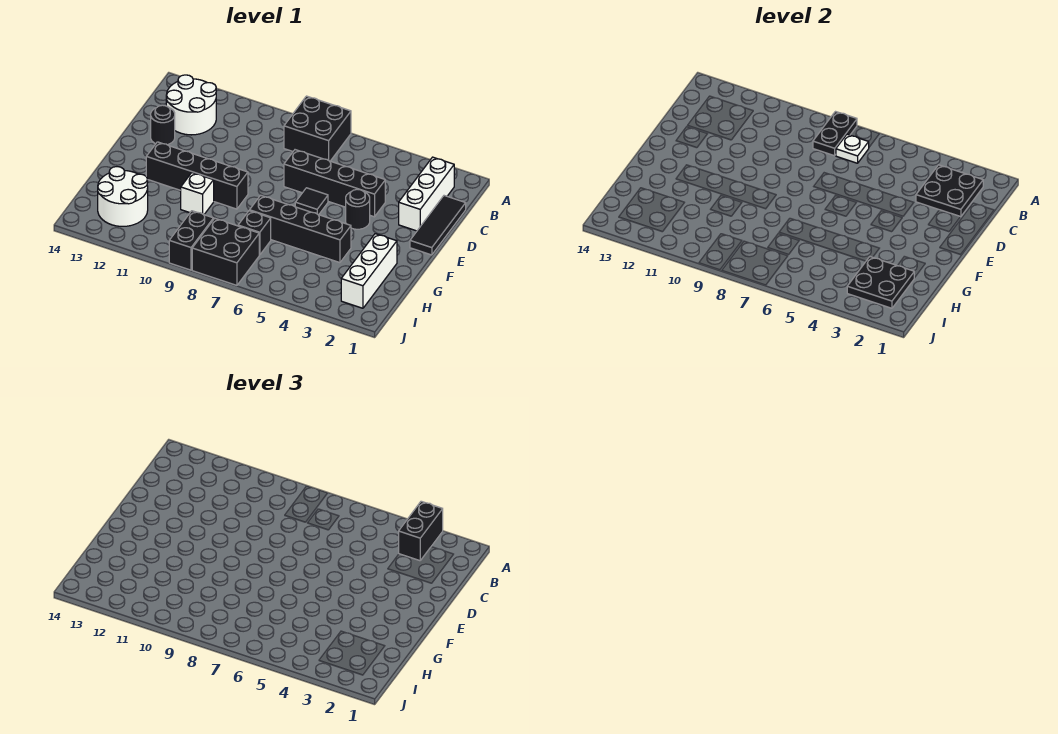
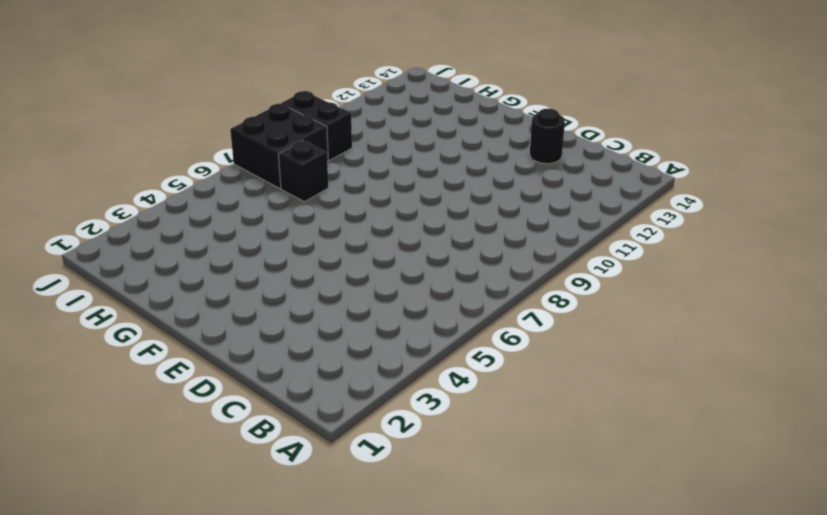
none -> black brick A7:B8 level 1
none -> white brick B2:D2 level 1
none -> white round brick B12:C13 level 1

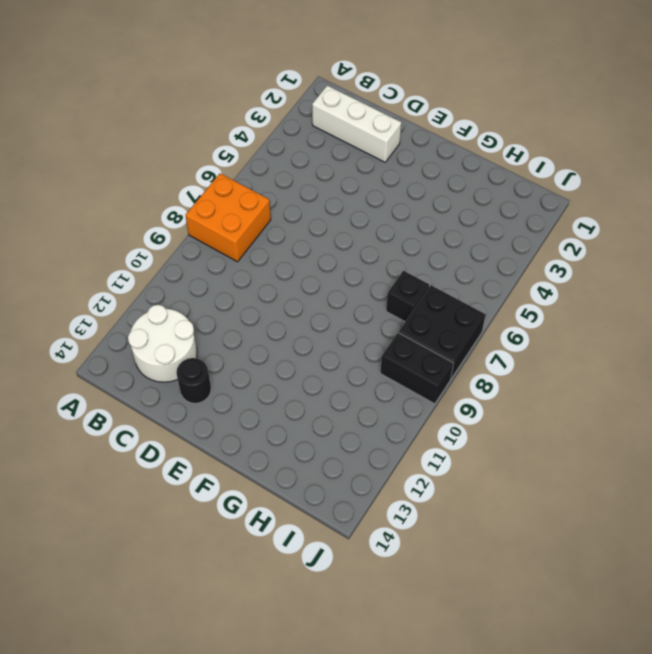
orange brick A7:B8 level 1 -> black brick A7:B8 level 1
none -> black tile C1:E1 level 1
none -> black brick D4:D7 level 1
none -> black round brick E4 level 1

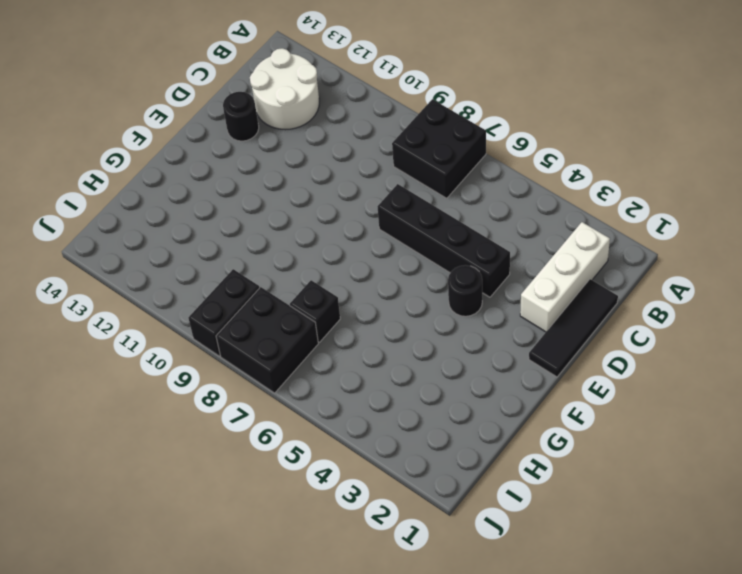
none -> black tile E6 level 1
none -> black brick F9:F12 level 1
none -> white brick G2:I2 level 1

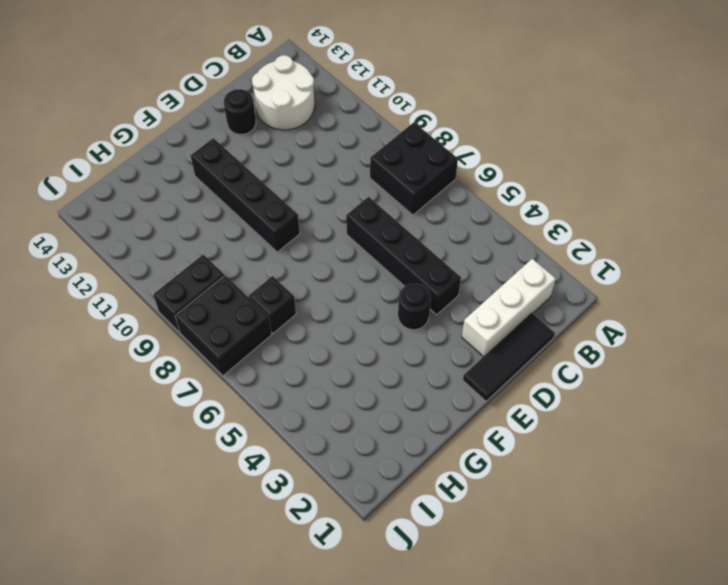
none -> black tile E6 level 1
none -> white brick G2:I2 level 1
none -> black brick G4:G7 level 1

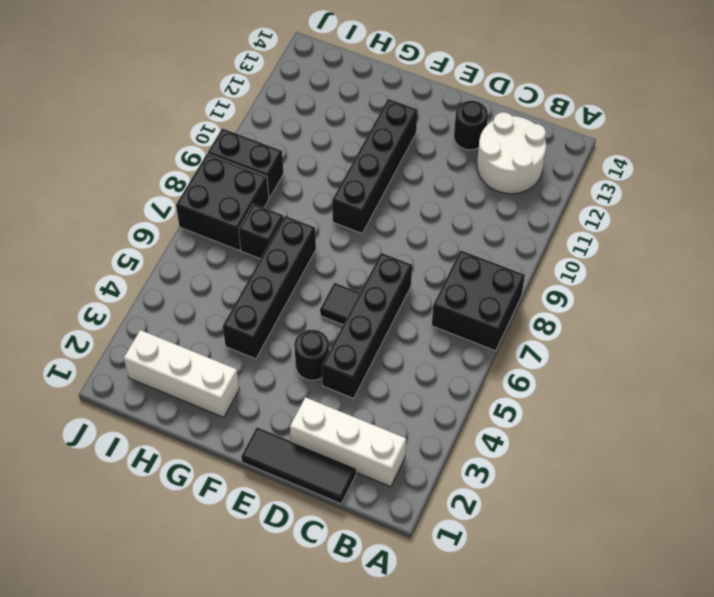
none -> white brick G10 level 1
none -> white round brick H12:I13 level 1
none -> black plate A8:B8 level 2

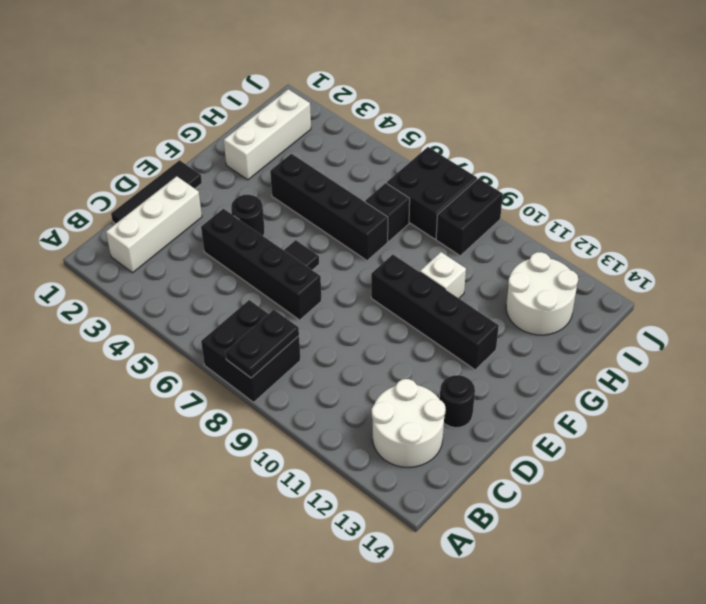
none -> black plate B2:C3 level 2
none -> white plate B7 level 2
none -> black plate H2:I3 level 2

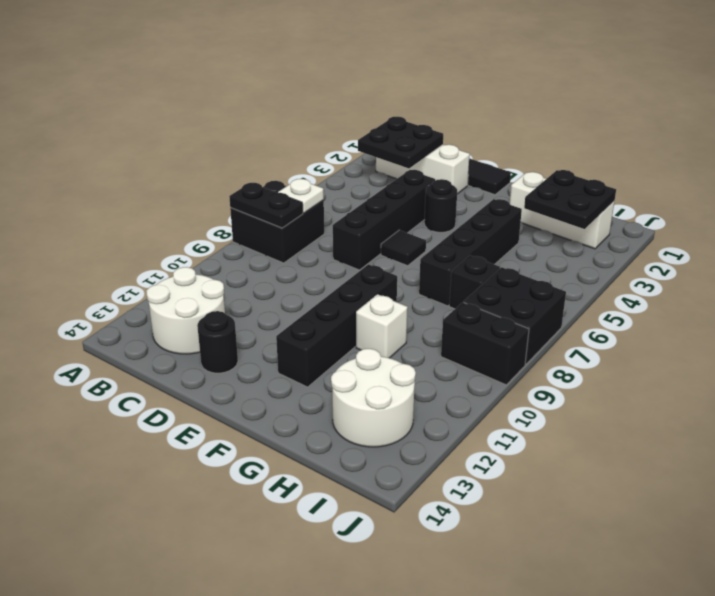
none -> black brick A3:B3 level 3

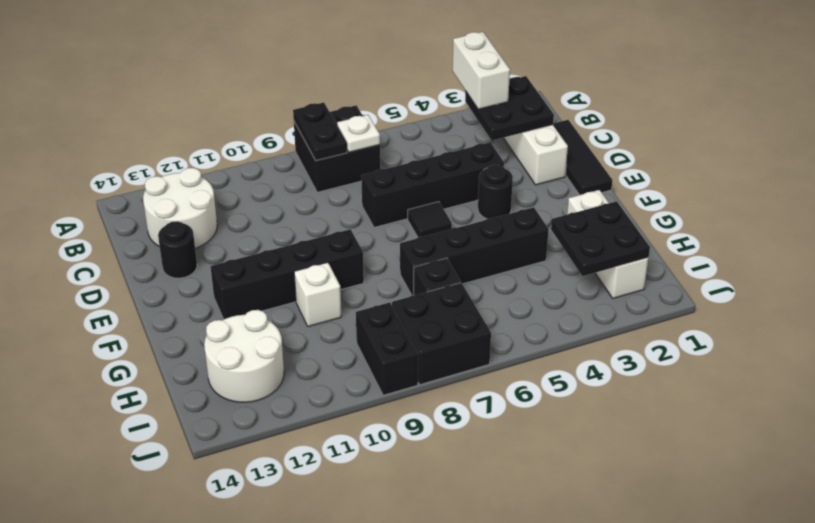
white brick A3:B3 level 3 -> black brick A3:B3 level 3

